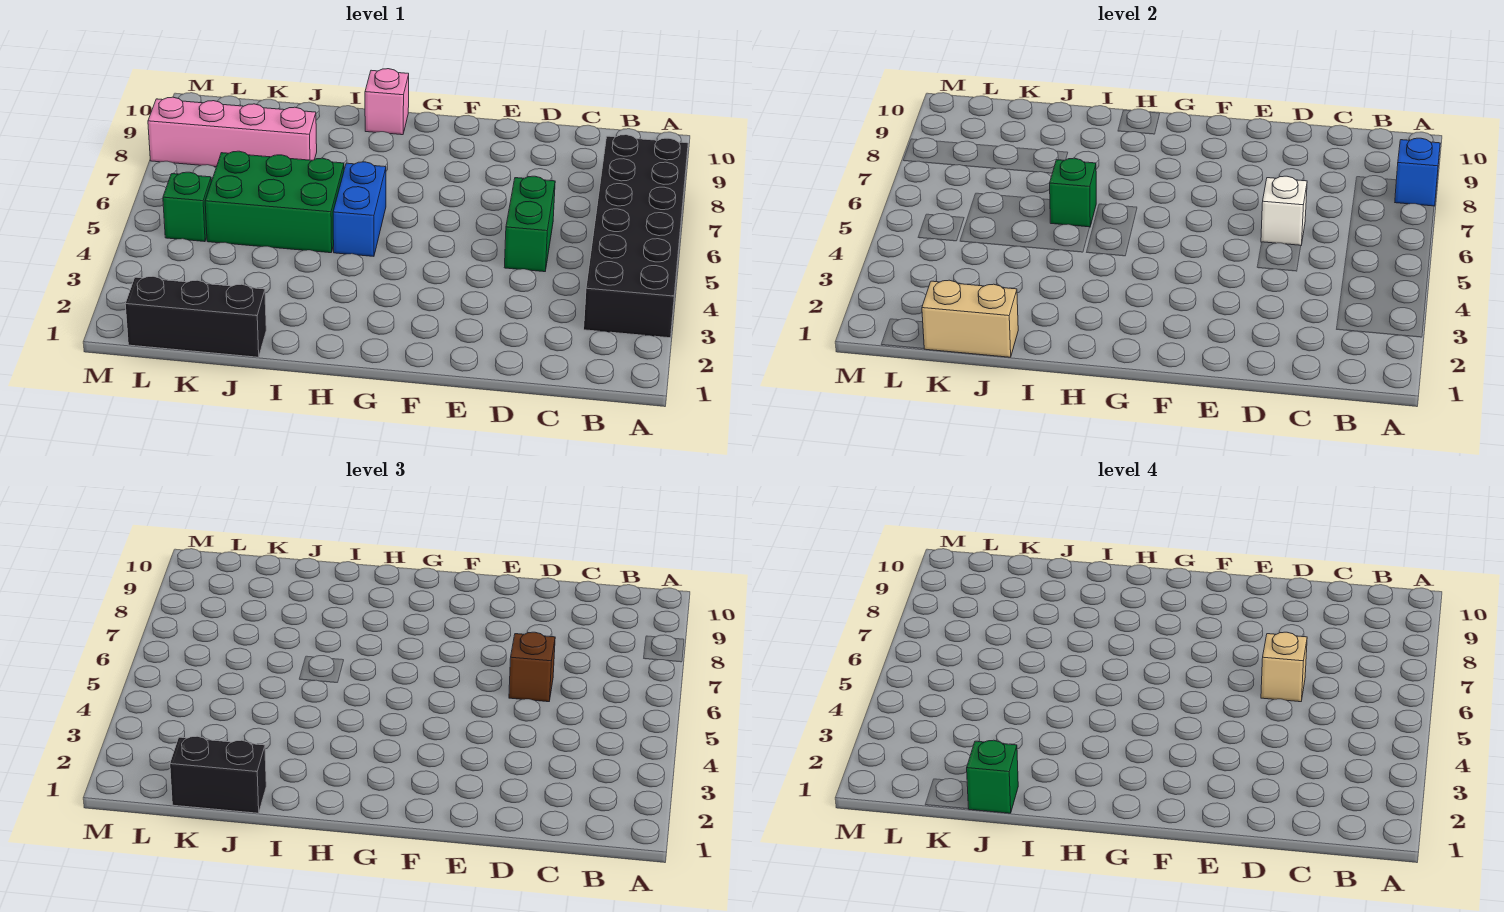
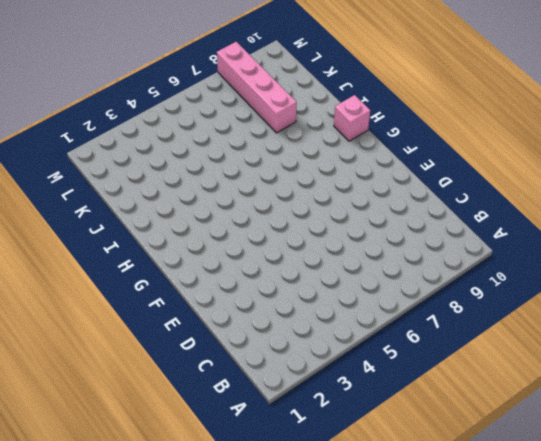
none -> black brick A3:B8 level 1
none -> green brick D5:D6 level 1
none -> blue brick H5:H6 level 1

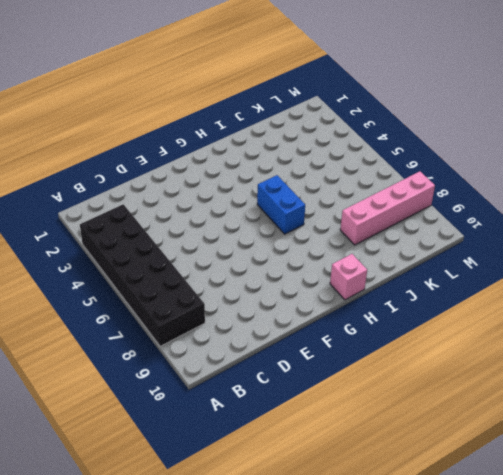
none -> green brick D5:D6 level 1
none -> green brick I5:K6 level 1
none -> black brick J1:L1 level 1

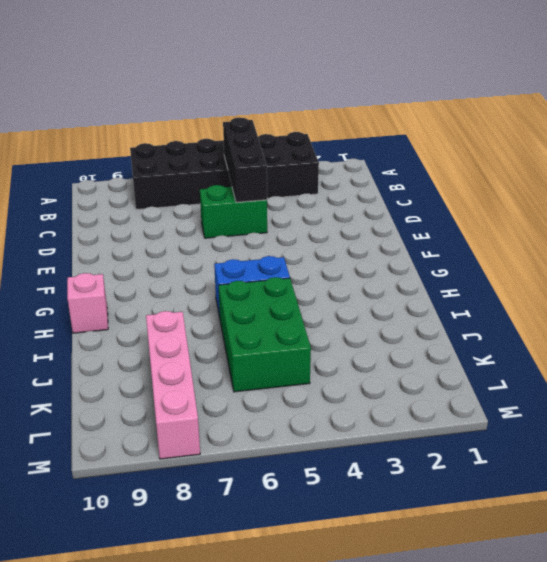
black brick B5:D5 level 2 -> black brick J1:L1 level 1
none -> green brick L5 level 1
none -> blue brick A8 level 2
none -> white brick D6 level 2

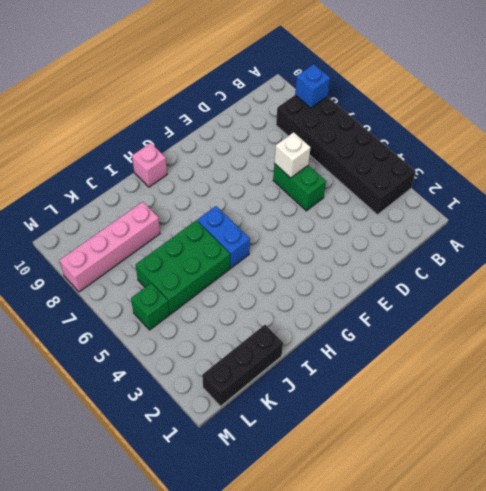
none -> green brick I6 level 2
none -> tan brick J1:K1 level 2
none -> brown brick D6 level 3

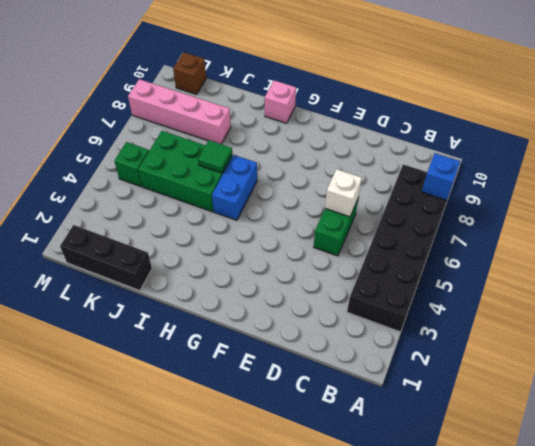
green tile I6 level 2 -> green brick I6 level 2
brown brick L10 level 1 -> brown brick D6 level 3
none -> tan brick J1:K1 level 2
none -> black brick J1:K1 level 3
none -> tan brick D6 level 4

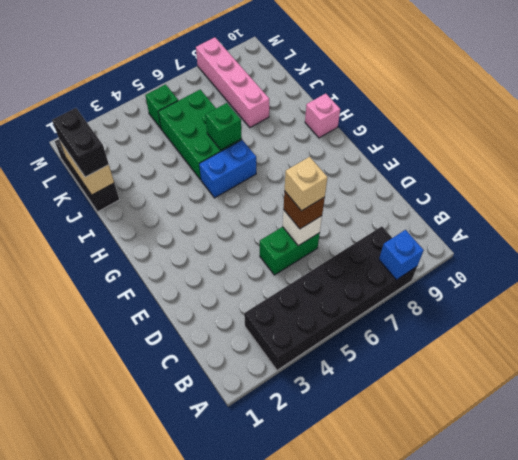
none -> green brick J1 level 4

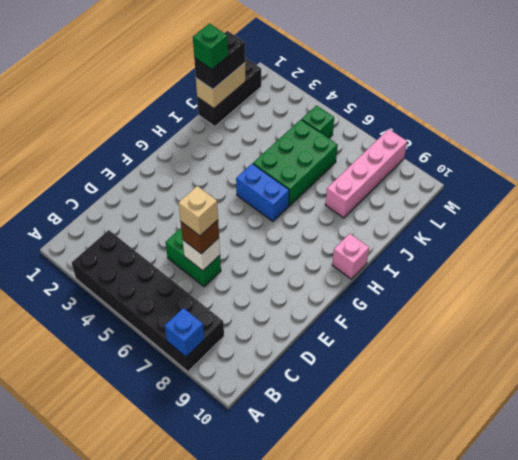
none -> green brick I6 level 2

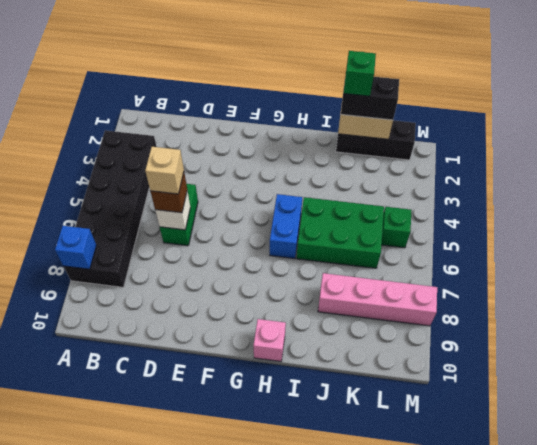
none -> green brick I6 level 2

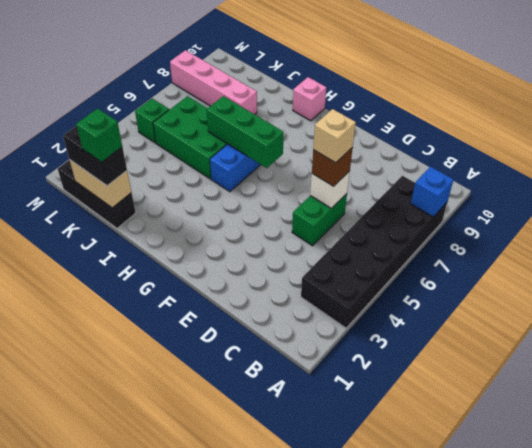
green brick G6:I6 level 2 -> green brick I6 level 2

